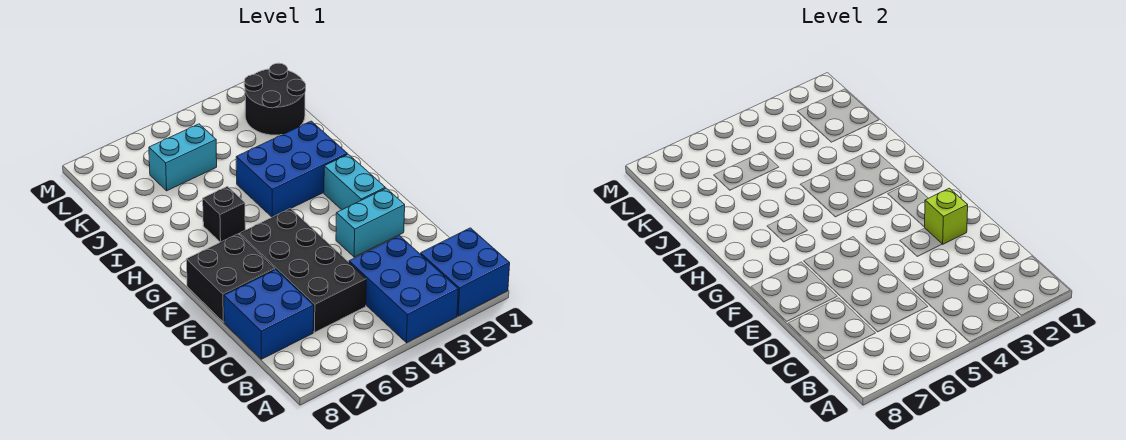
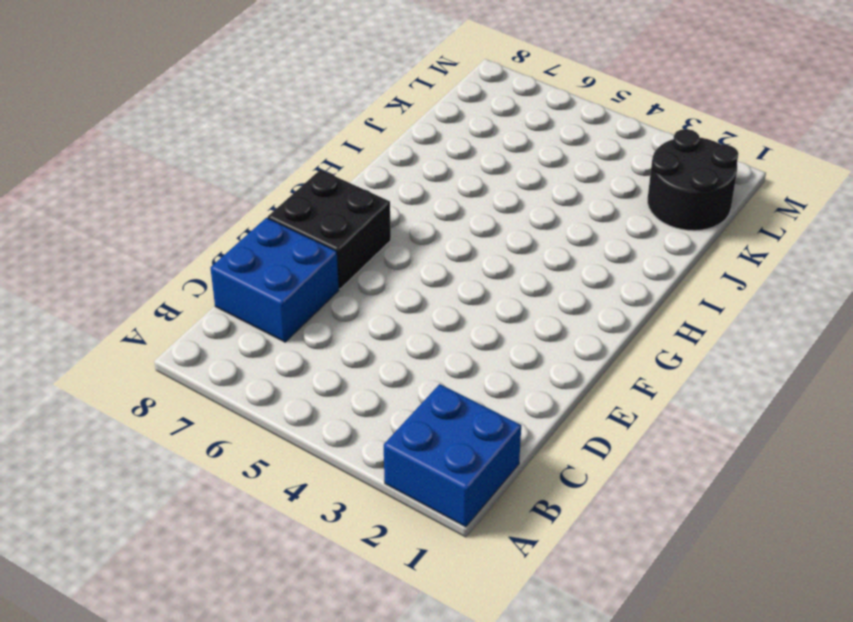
none -> blue brick A3:C4 level 1
none -> black brick C5:F6 level 1
none -> cyan brick E2:E3 level 1

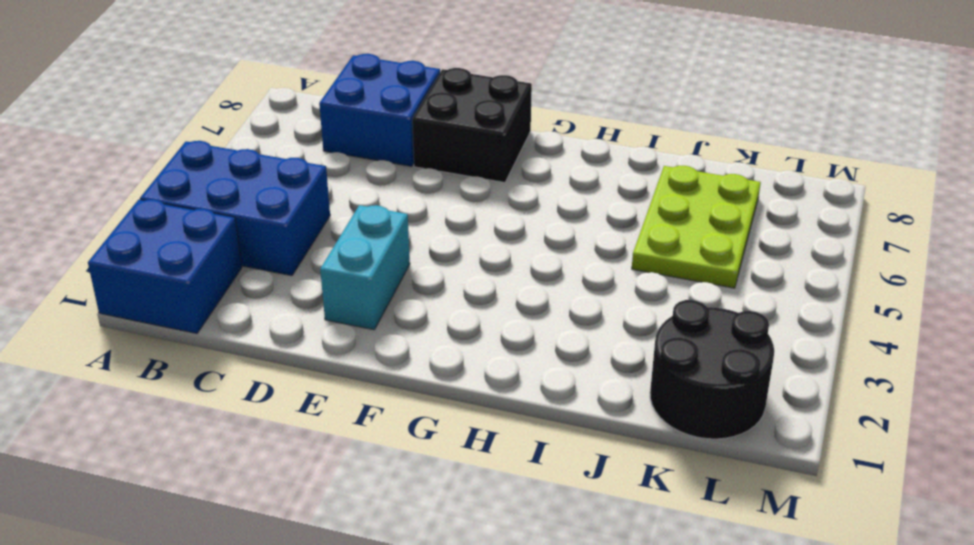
lime plate J5:K7 level 1 -> cyan brick K5:K6 level 1
none -> black brick C5:F6 level 1
none -> cyan brick F2:G2 level 1
none -> blue brick H2:I4 level 1

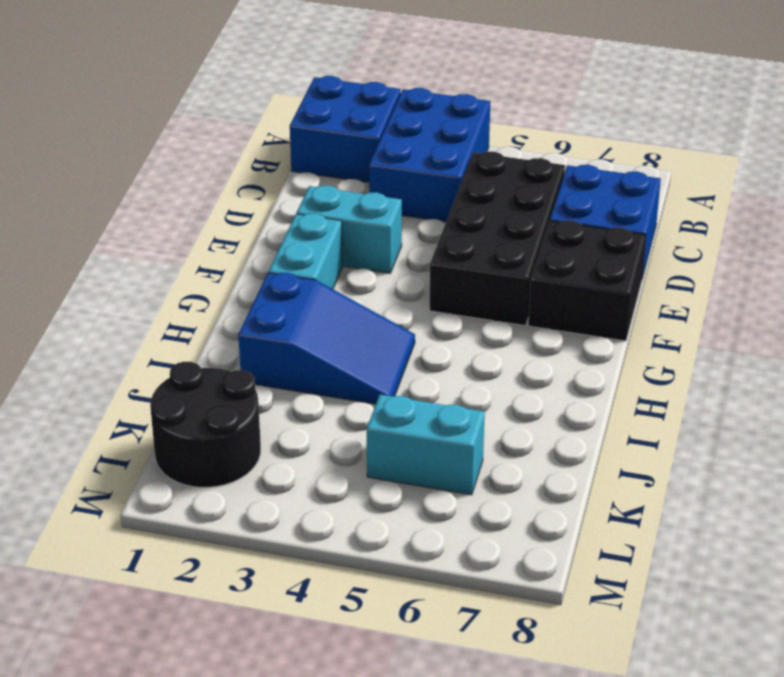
blue slope H2:I4 level 1 top 2 -> blue brick H2:I4 level 1
none -> black brick H6 level 1
none -> lime brick E2 level 2

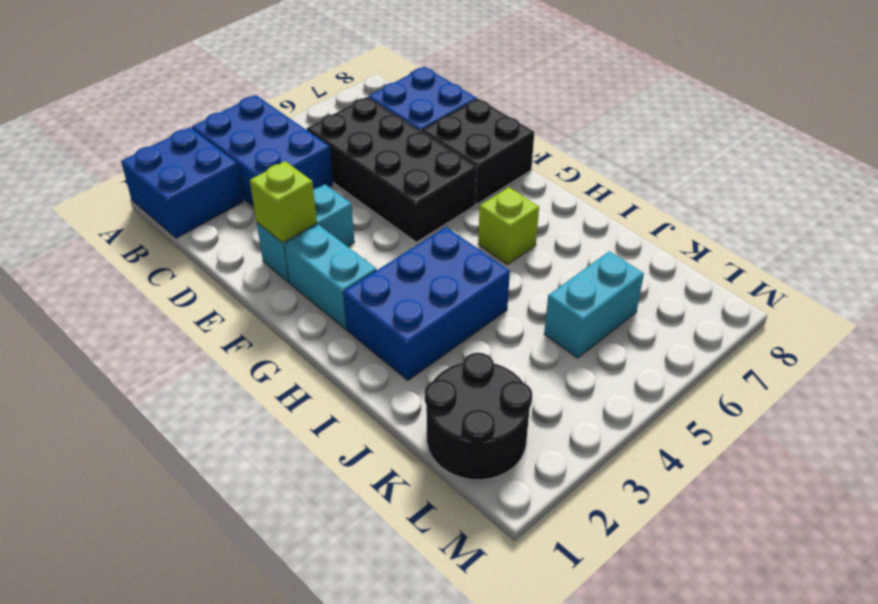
lime brick H6 level 1 -> black brick H6 level 1

